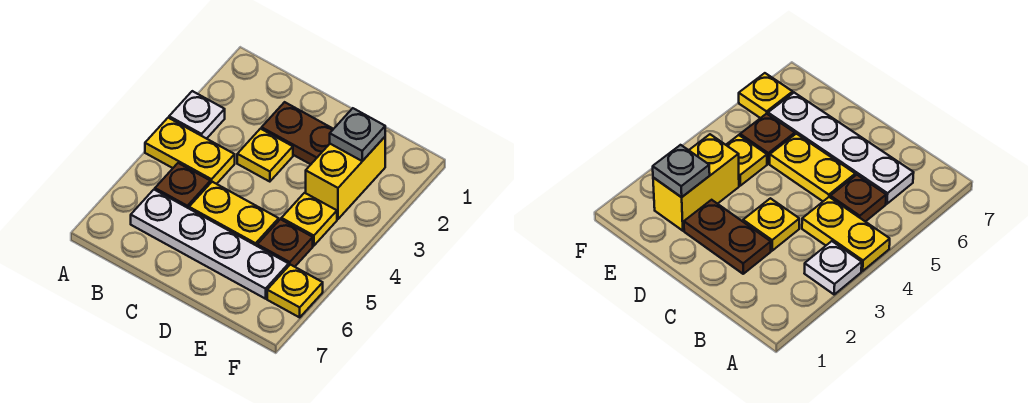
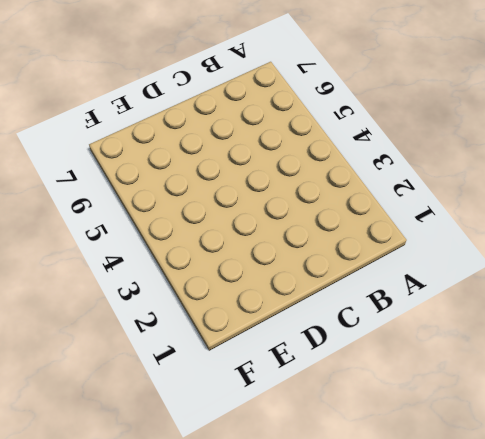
none -> white plate A3 level 1
none -> yellow plate A4:B4 level 1
none -> brown plate B5 level 1

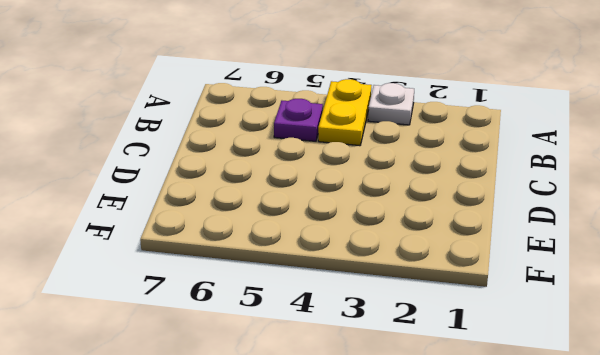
purple plate B5 level 1 -> brown plate B5 level 1
none -> white plate B6:E6 level 1
none -> brown plate C2:D2 level 1
none -> yellow plate C3 level 1

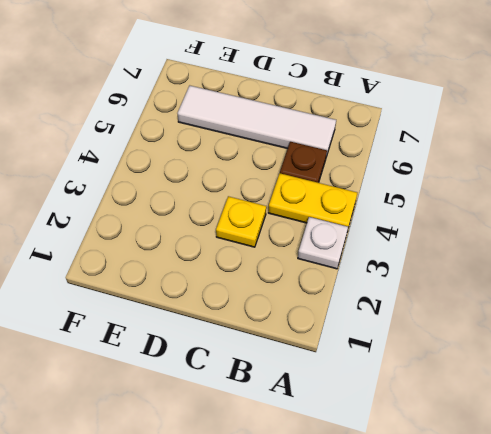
white tile B6:E6 level 1 -> white plate B6:E6 level 1
none -> brown plate C2:D2 level 1
none -> yellow plate C5:D5 level 1
none -> yellow brick E2:E3 level 1

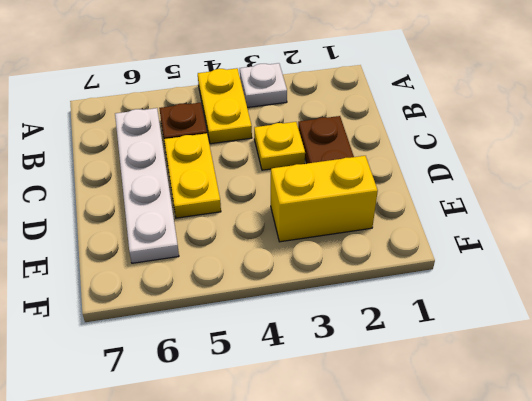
none -> yellow plate E4 level 1
none -> brown plate E5 level 1
none -> yellow plate F6 level 1

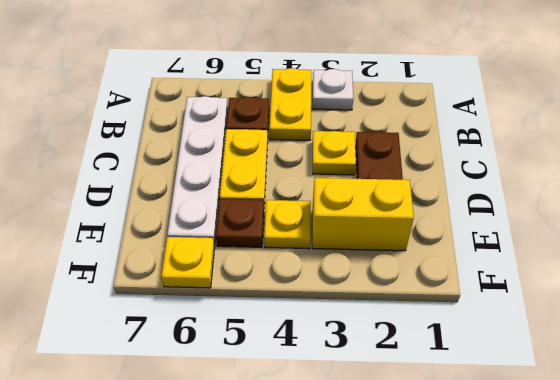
none -> grey plate E2 level 2

